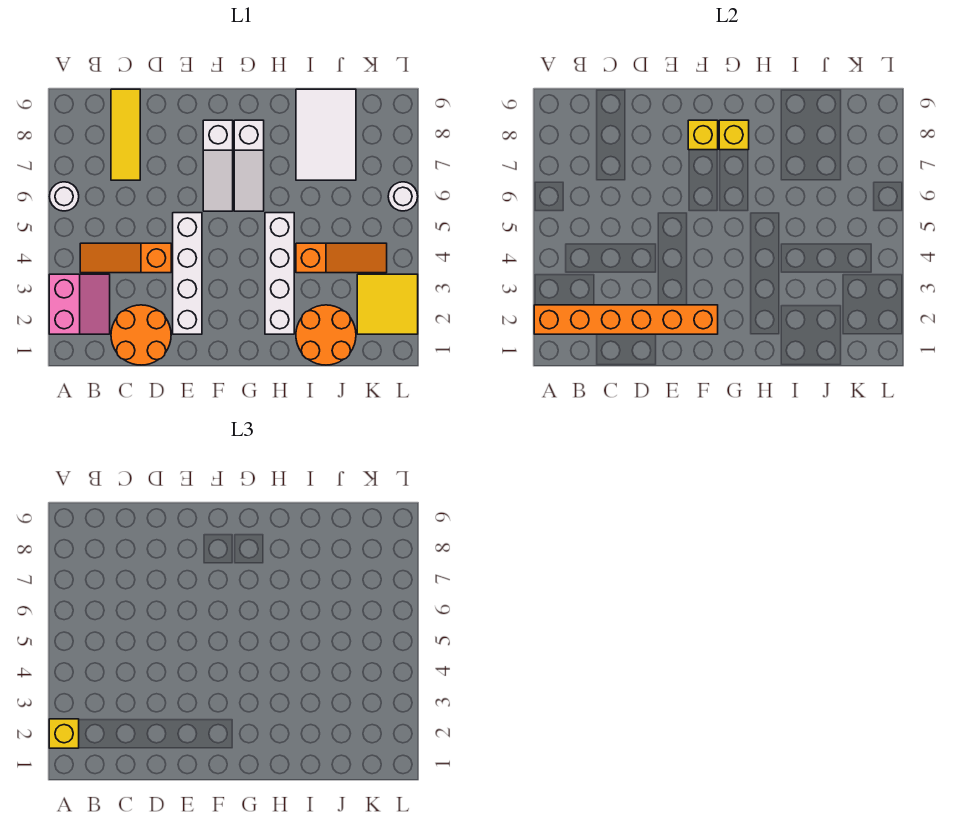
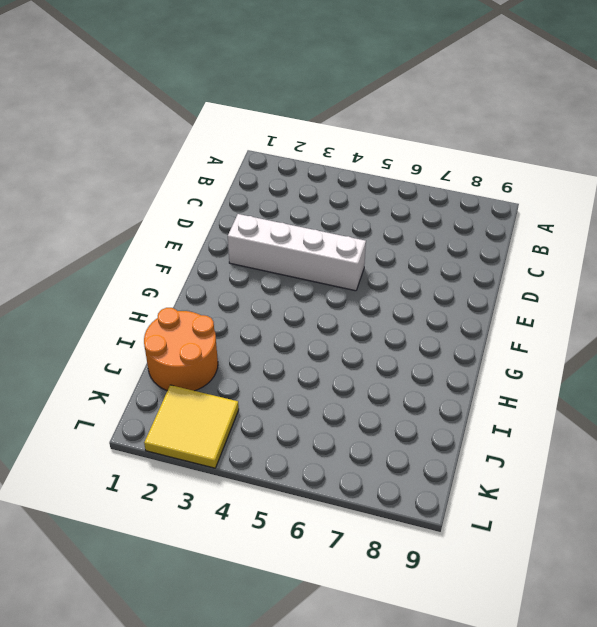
none -> pink slope A2:B3 level 1 top A
none -> white round brick A6 level 1
none -> orange slope B4:D4 level 1 top D

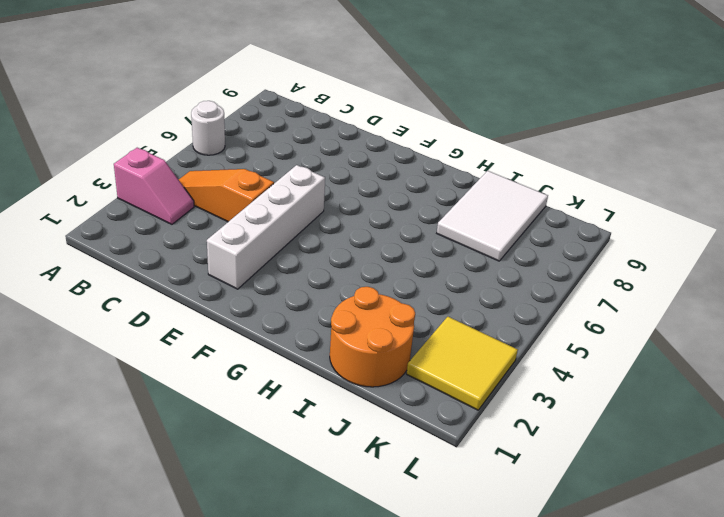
pink slope A3:B3 level 1 top A -> pink slope A2:B3 level 1 top A
none -> orange round brick C1:D2 level 1
none -> yellow tile C7:C9 level 1
none -> white slope F6:F8 level 1 top 8

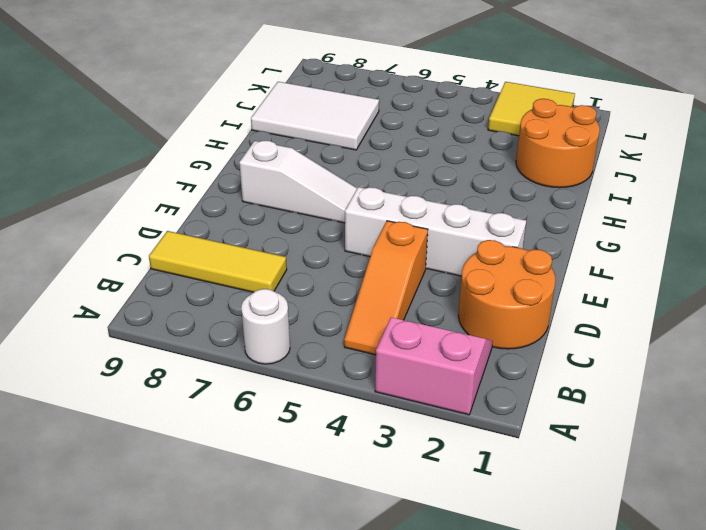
none -> white slope G6:G8 level 1 top 8
none -> white brick H2:H5 level 1
none -> orange slope I4:K4 level 1 top I

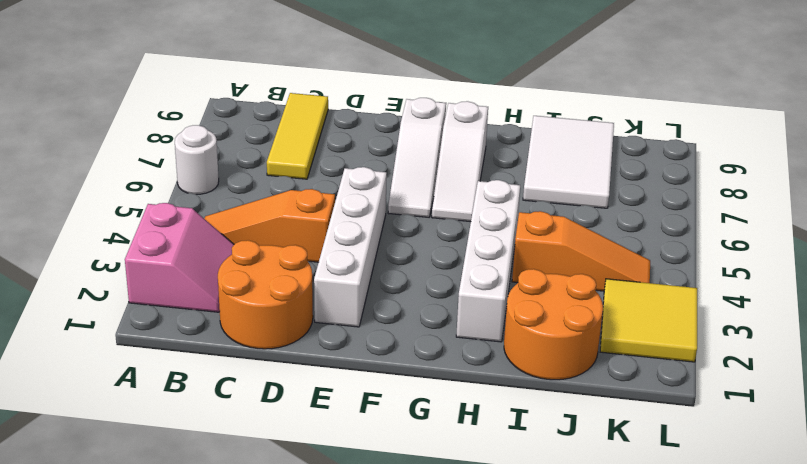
none -> white round brick L6 level 1
none -> orange brick A2:F2 level 2
none -> yellow brick F8 level 2

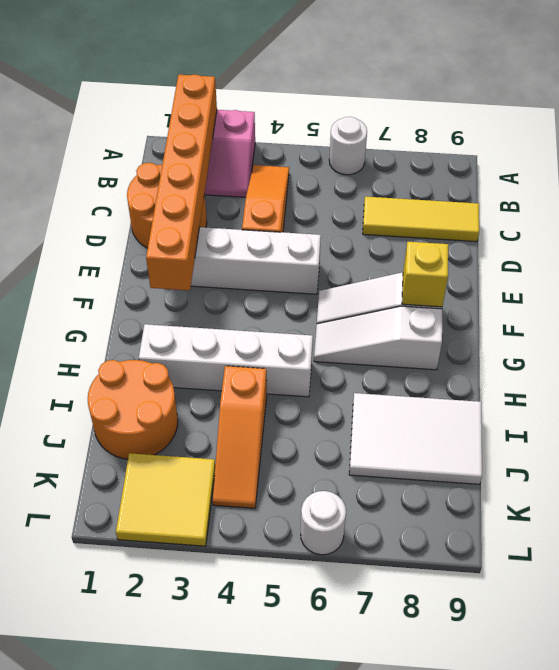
none -> yellow brick G8 level 2
none -> yellow brick A2 level 3

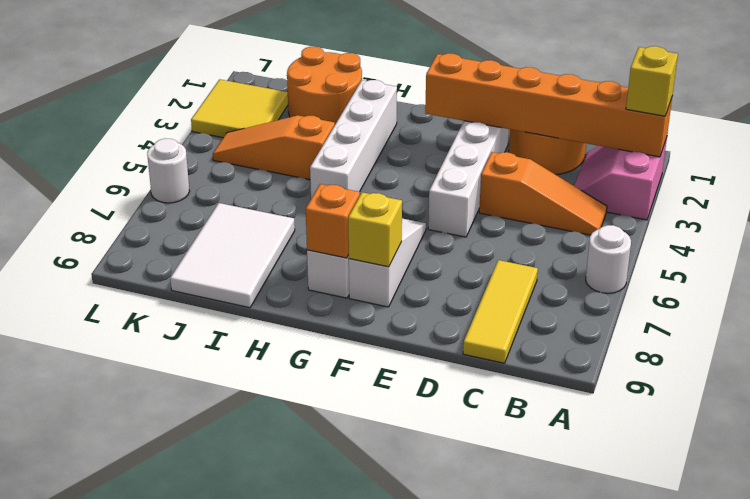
orange brick G8 level 2 -> yellow brick G8 level 2

